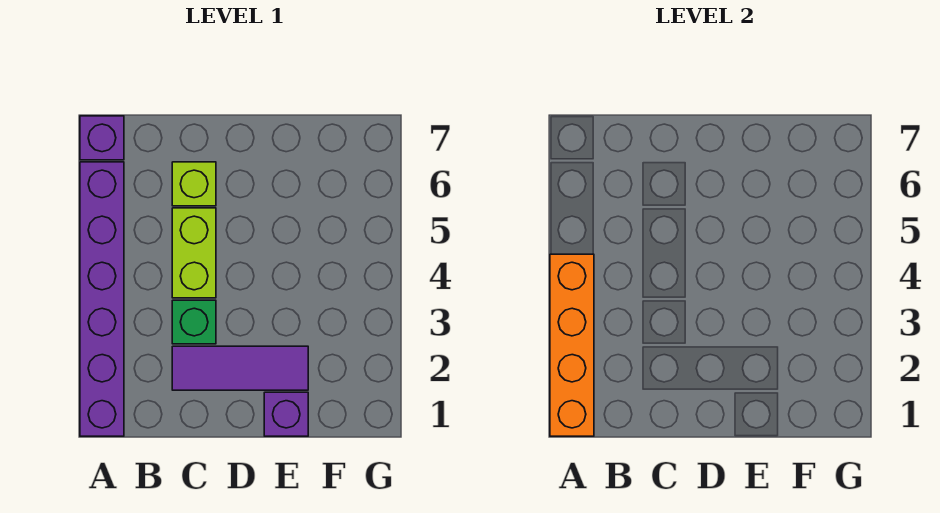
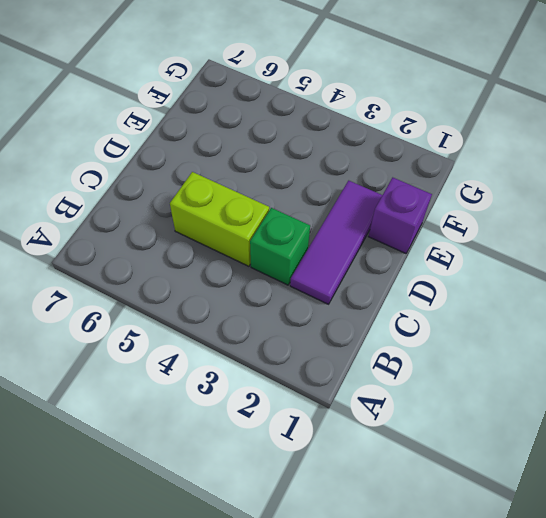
none -> purple brick A1:A6 level 1
none -> purple brick A7 level 1

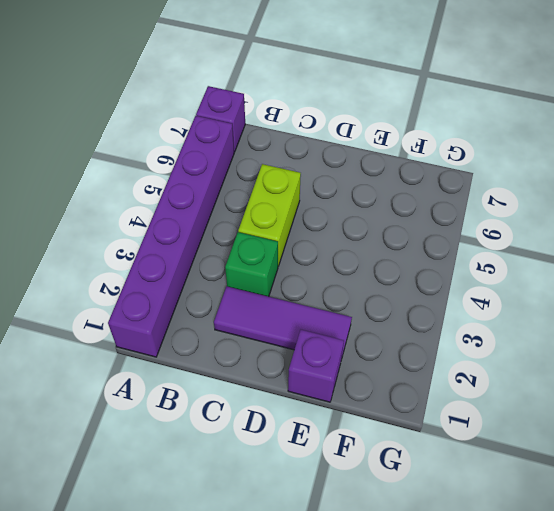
none -> lime brick C6 level 1
none -> orange brick A1:A4 level 2

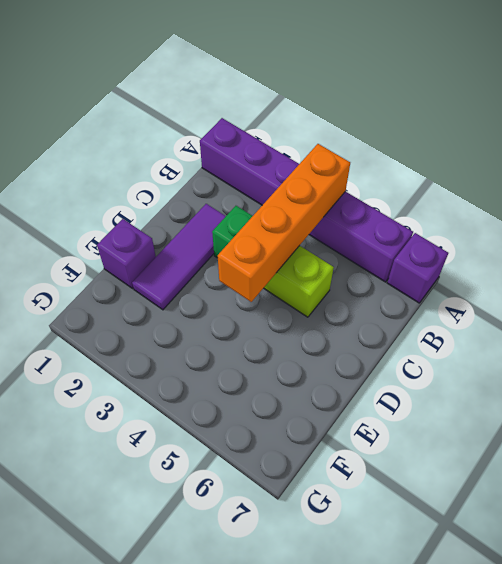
orange brick A4:D4 level 2 -> orange brick A1:A4 level 2
none -> lime brick C6 level 1

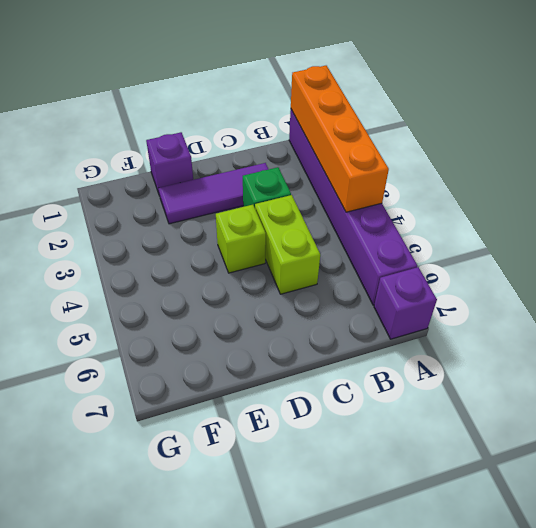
lime brick D4 level 1 -> lime brick C6 level 1

